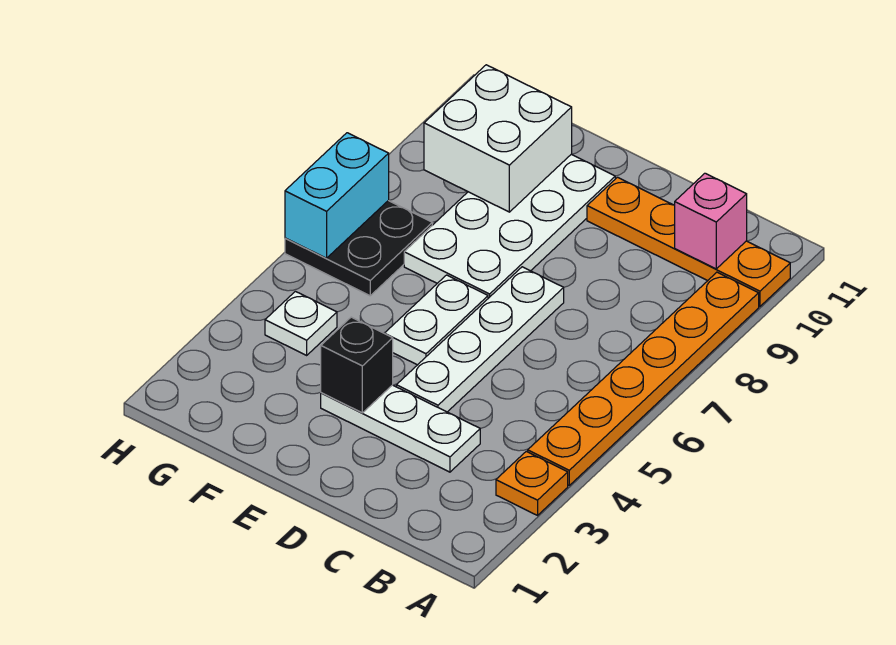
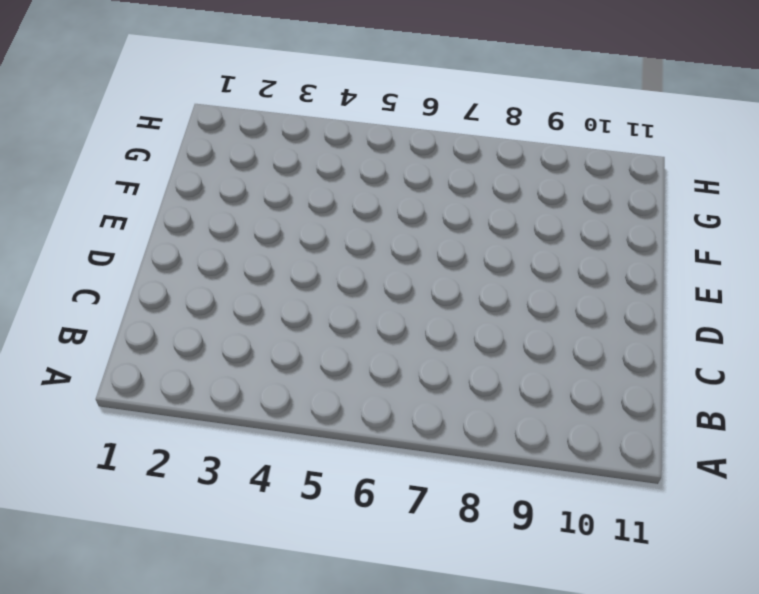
none -> orange plate A3 level 1
none -> orange plate A4:A9 level 1
none -> orange plate A10:D10 level 1

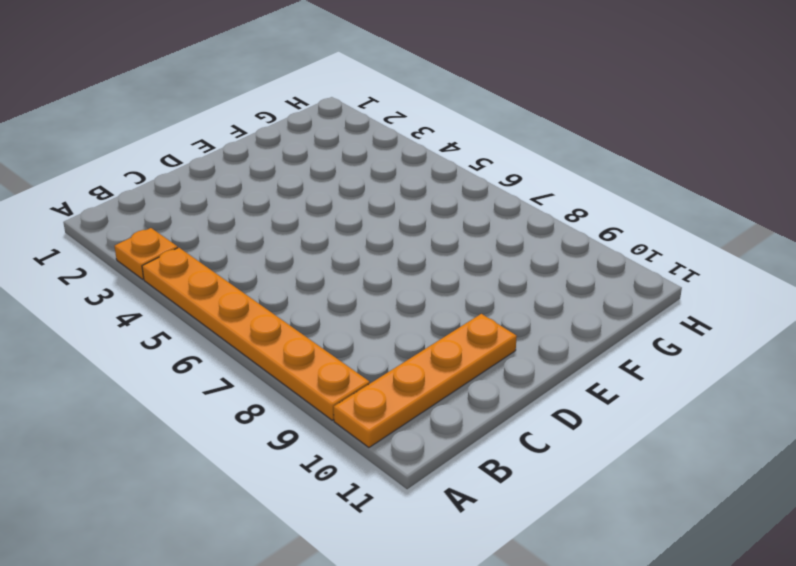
none -> white plate C3:E3 level 1
none -> white plate D4:D7 level 1
none -> white plate E5:E6 level 1

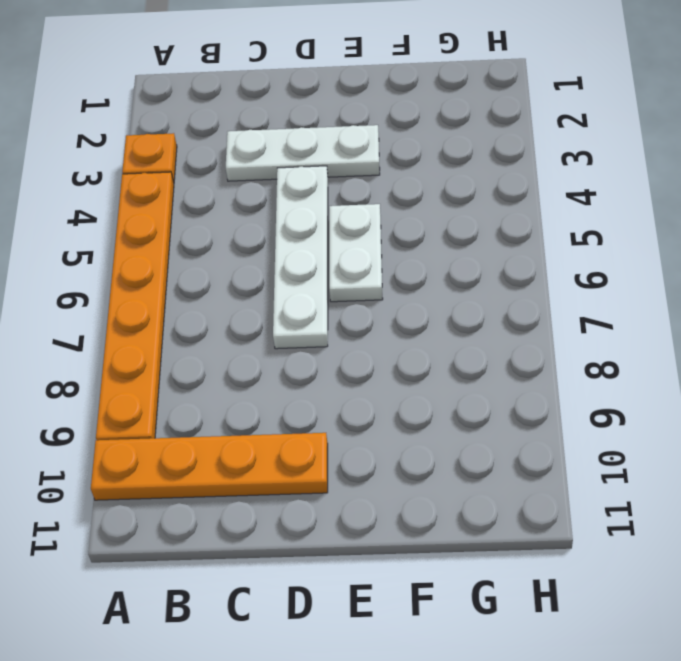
none -> white plate E7:F10 level 1
none -> white plate G4 level 1
none -> black plate G6:H7 level 1

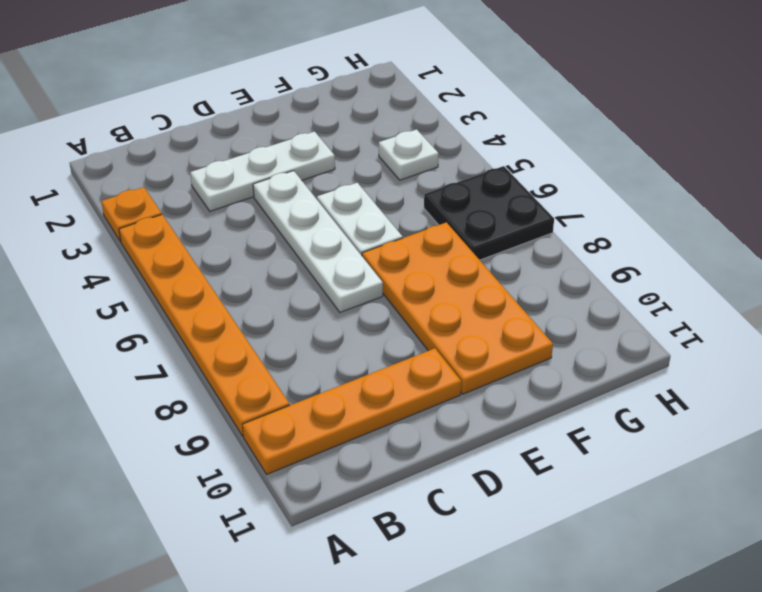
orange plate E7:F10 level 1 -> white plate E7:F10 level 1
none -> pink brick B10 level 2
none -> black brick E3 level 2
none -> white brick F9:G10 level 2

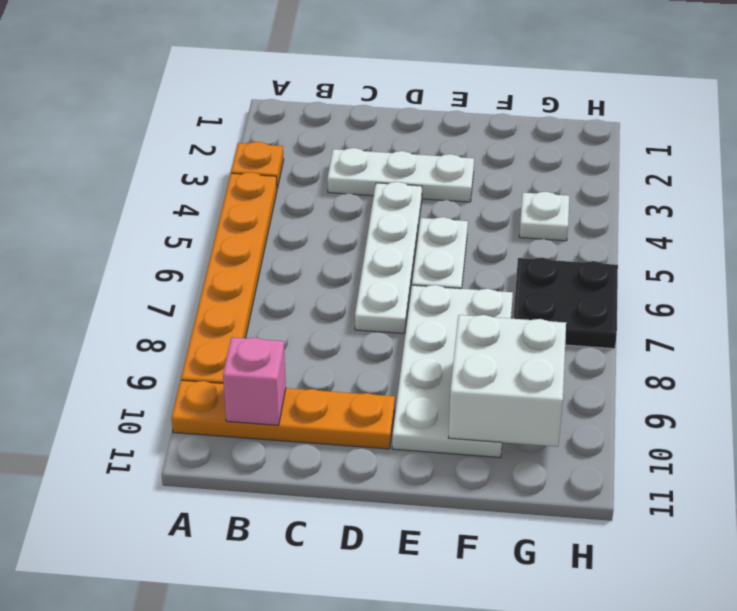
none -> black brick E3 level 2
none -> cyan brick H6:H7 level 2

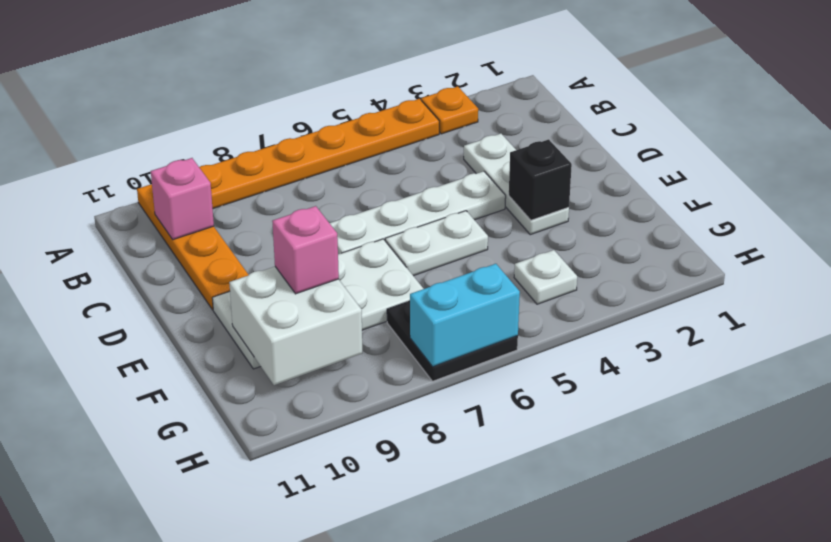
pink brick F9 level 3 -> none

